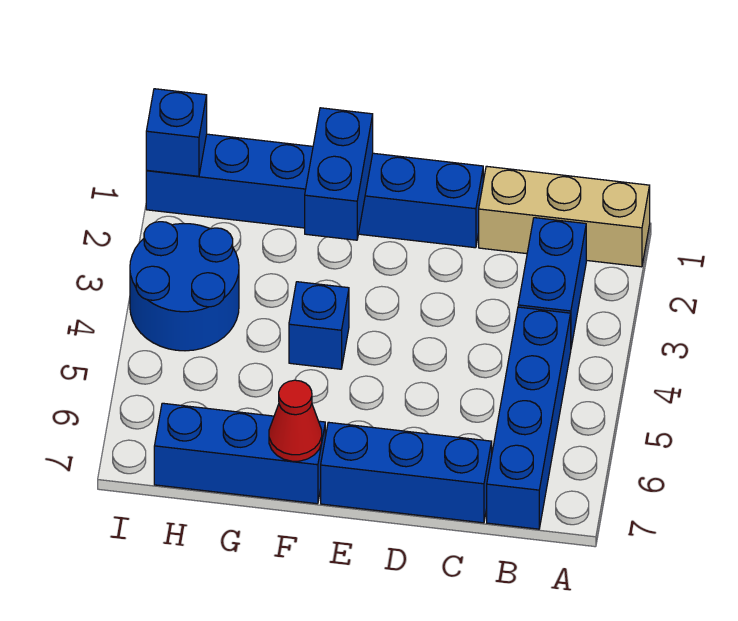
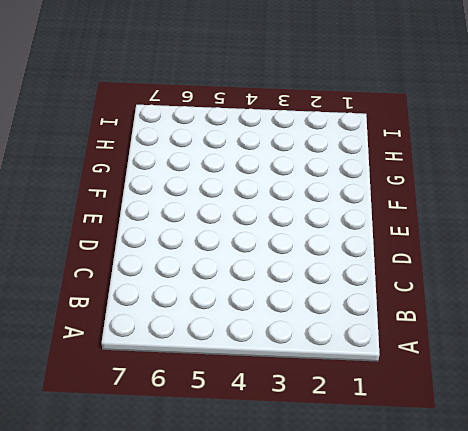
none -> tan brick A1:C1 level 1
none -> blue brick B2:B3 level 1

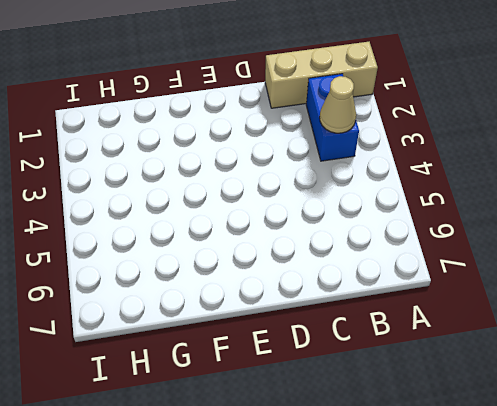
tan cone B3 level 2 -> none
none -> blue brick B4:B7 level 1
none -> blue brick C7:E7 level 1

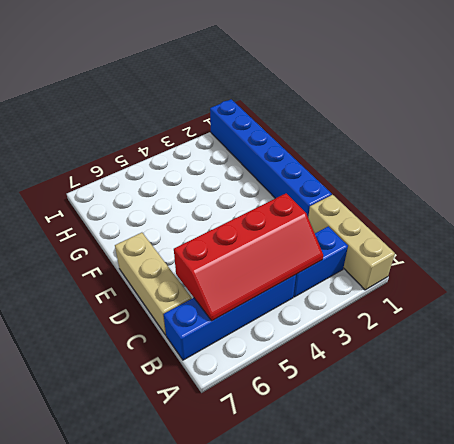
red slope B3:C6 level 2 top C -> none
tan brick C7:E7 level 1 -> blue brick C7:E7 level 1
none -> blue brick F4 level 1
none -> blue brick F7:H7 level 1

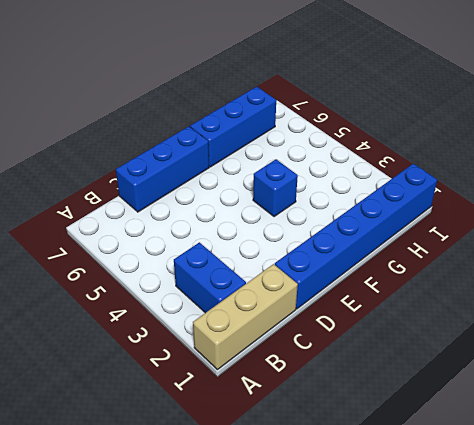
none -> blue brick B4:B7 level 1
none -> blue round brick H3:I4 level 1

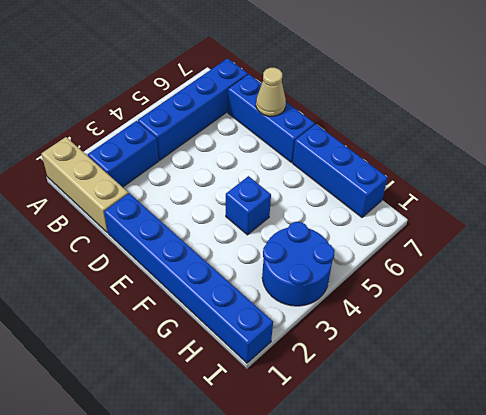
tan cone D7 level 2 -> none
none -> blue brick F1:F2 level 2
none -> red cone F7 level 2

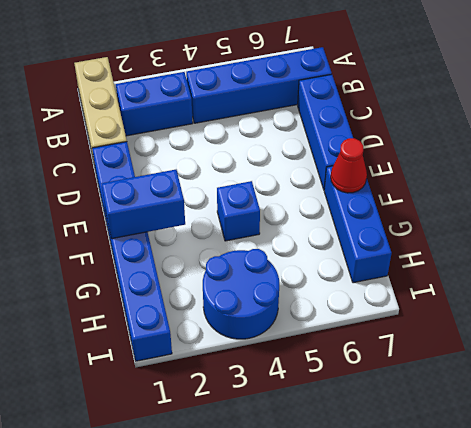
none -> blue brick I1 level 2

